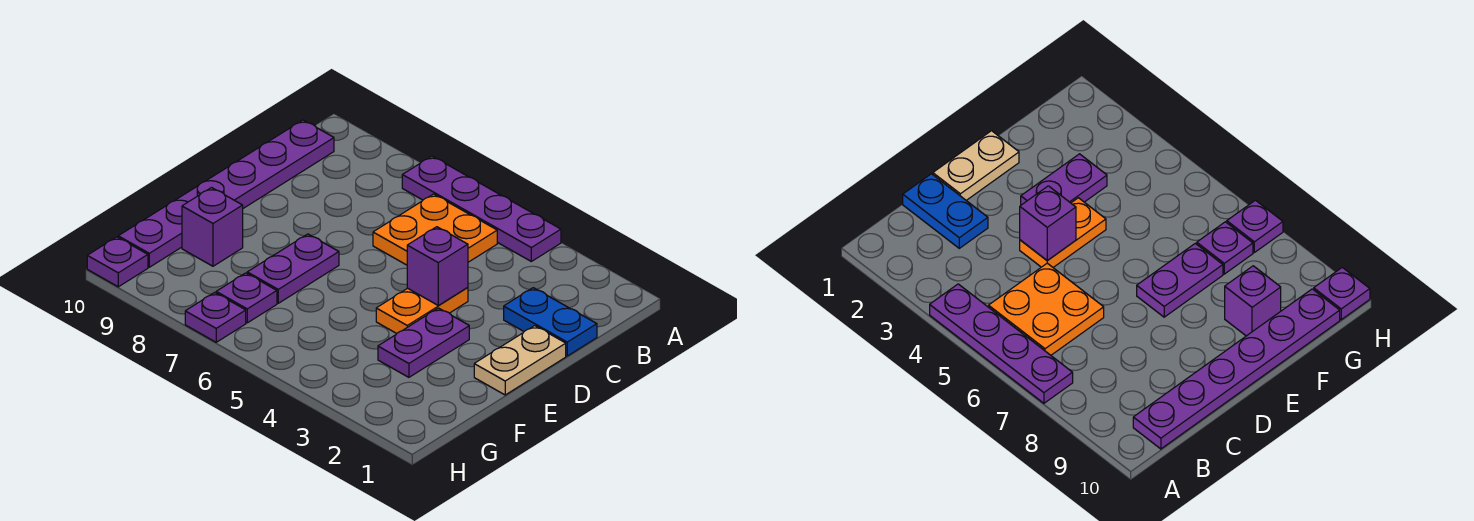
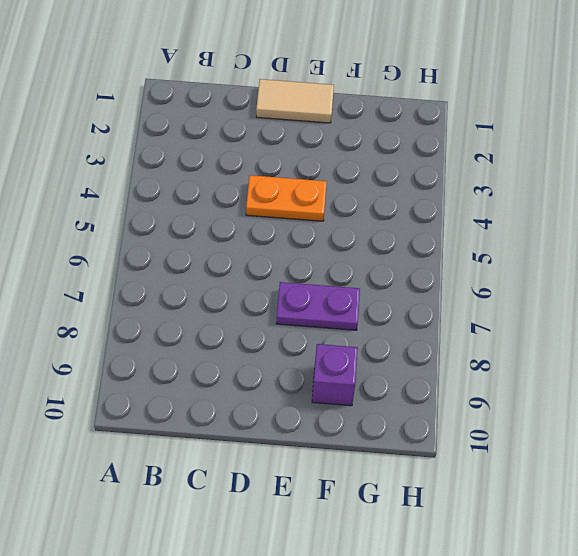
tan tile D1:E1 level 1 -> tan plate D1:E1 level 1
none -> purple plate A4:A7 level 1
none -> orange plate B5:C6 level 1
none -> purple plate B10:G10 level 1

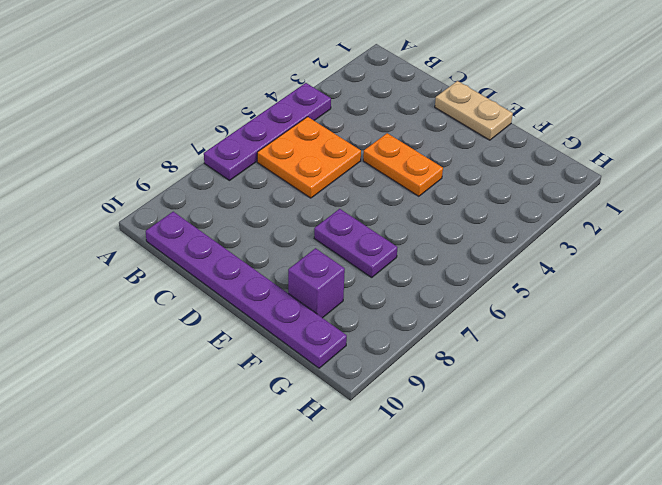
none -> blue plate C1:C2 level 1
none -> purple plate E3:F3 level 1
none -> purple plate G7 level 1

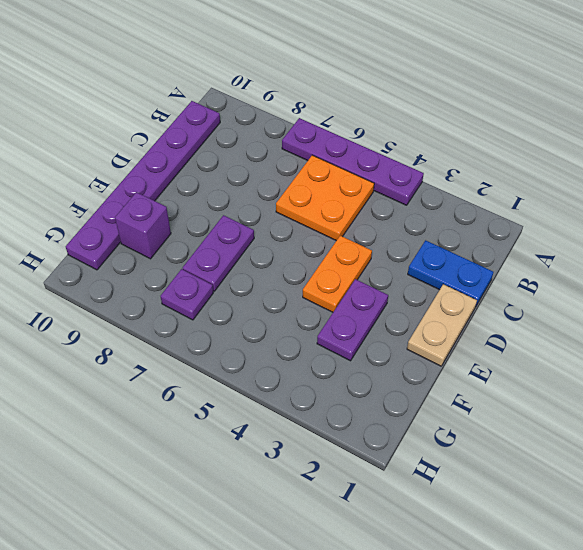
none -> purple plate H7 level 1
none -> purple plate H10 level 1
none -> purple brick D4 level 2

